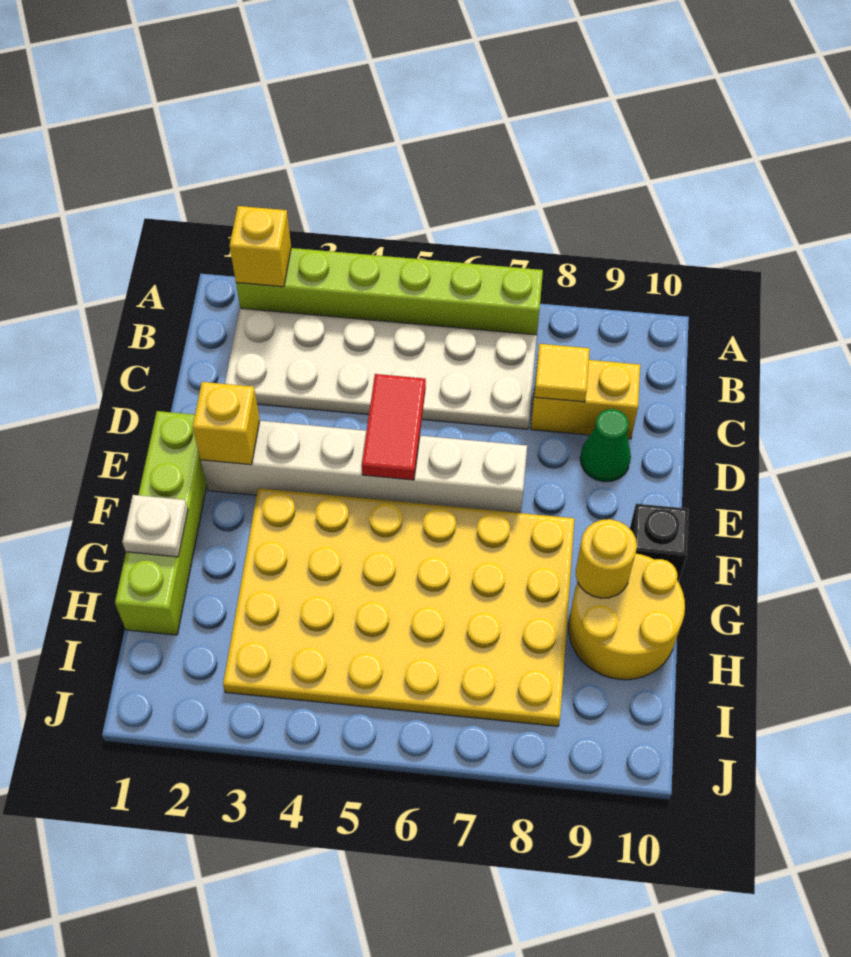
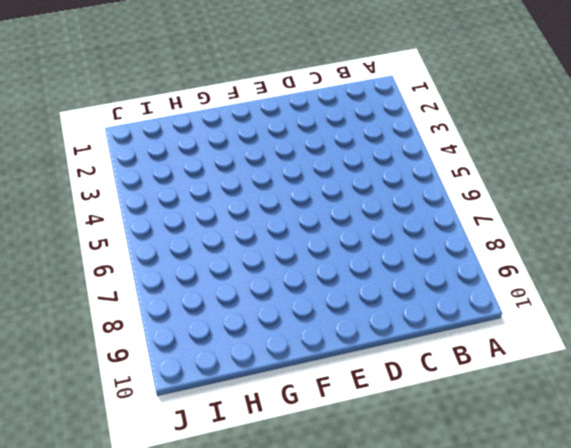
none -> lime brick A2:A7 level 1
none -> white plate B2:C7 level 1
none -> yellow brick C8:C9 level 1

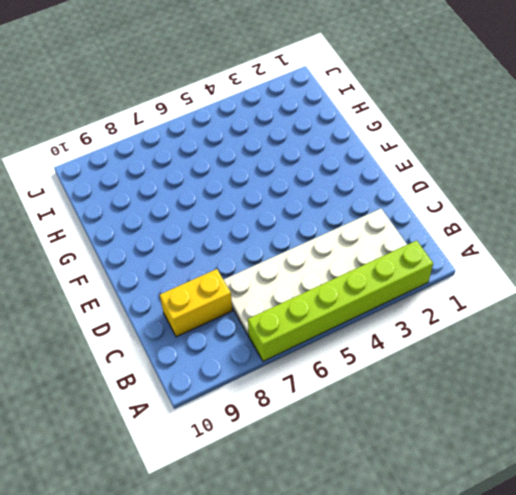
none -> green cone D9 level 1
none -> lime brick E1:H1 level 1
none -> white brick E2:E7 level 1

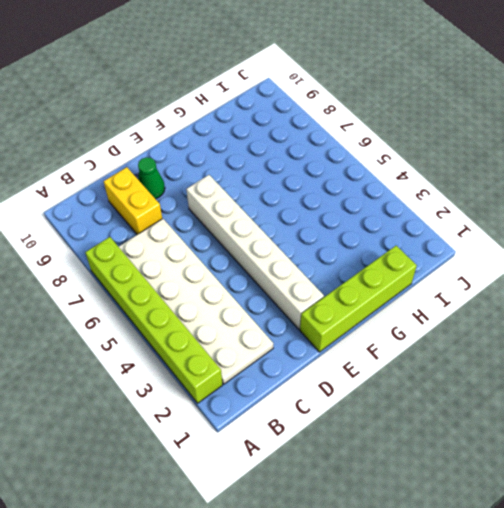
none -> yellow plate F3:I8 level 1
none -> black brick F10 level 1
none -> yellow round brick G9:H10 level 1

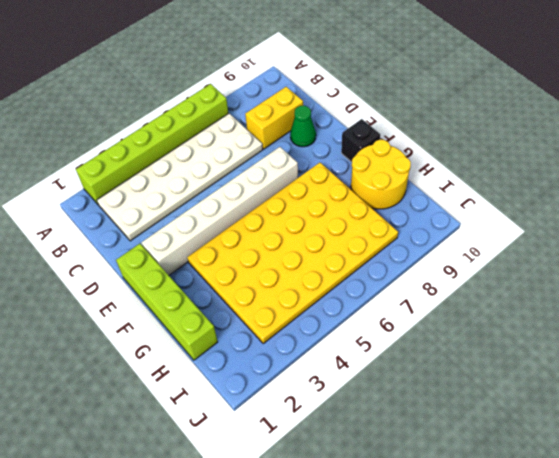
none -> yellow brick A2 level 2
none -> yellow tile C8 level 2
none -> red tile D5:E5 level 2

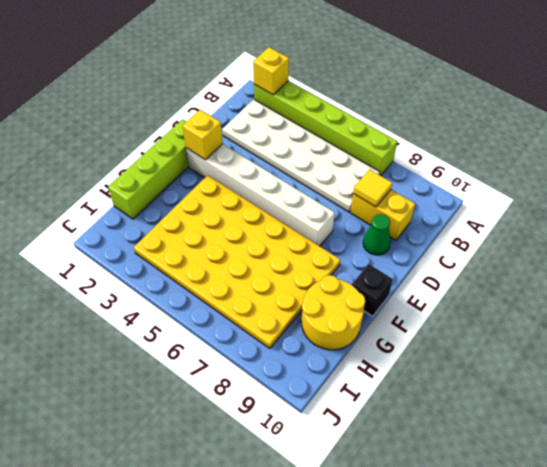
none -> red tile D5:E5 level 2
none -> white plate G1 level 2
none -> yellow round brick G9 level 2

